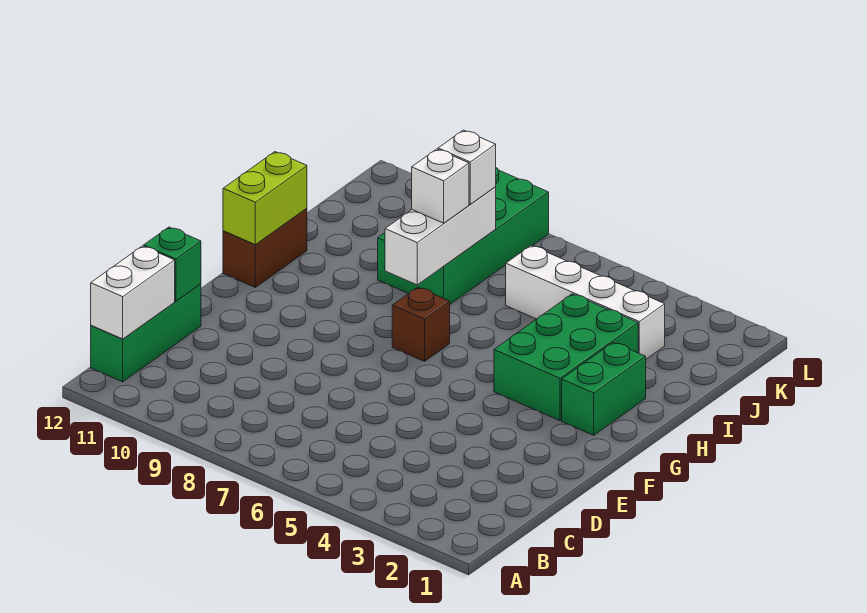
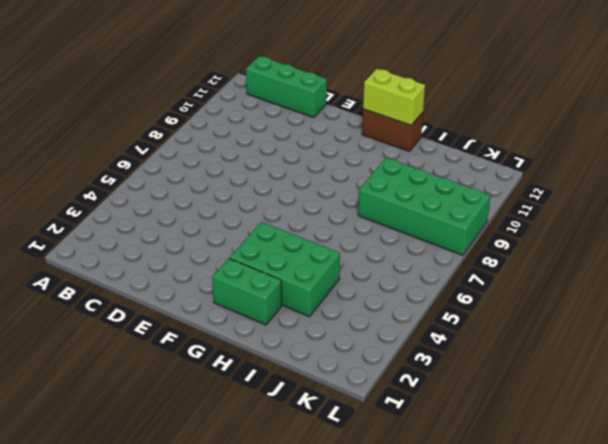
none -> brown brick G7 level 1
none -> white brick J3:J6 level 1
none -> white brick B12:C12 level 2

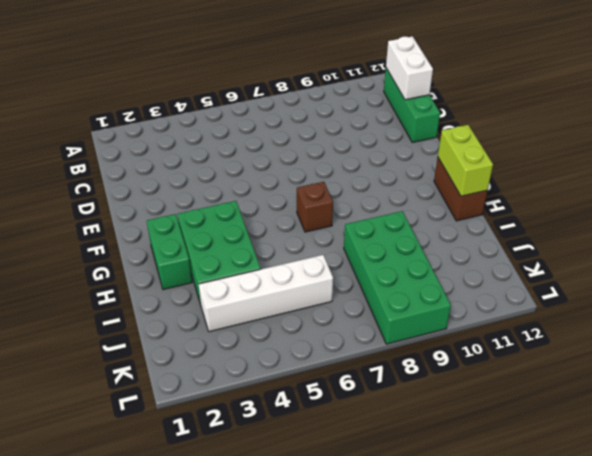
none -> green brick D12 level 2
none -> white brick H8:J8 level 2
none -> white brick I8 level 3

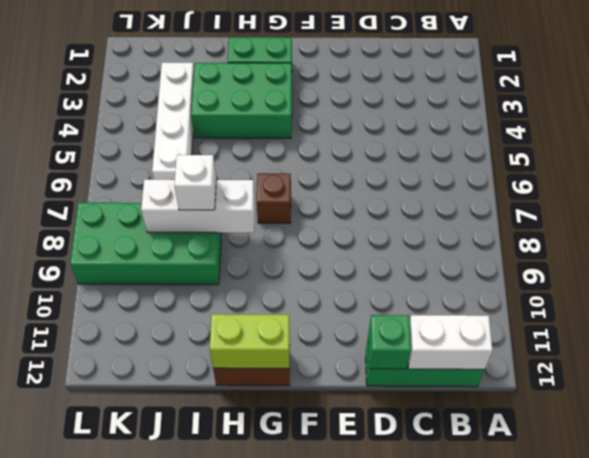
none -> white brick J8 level 3

